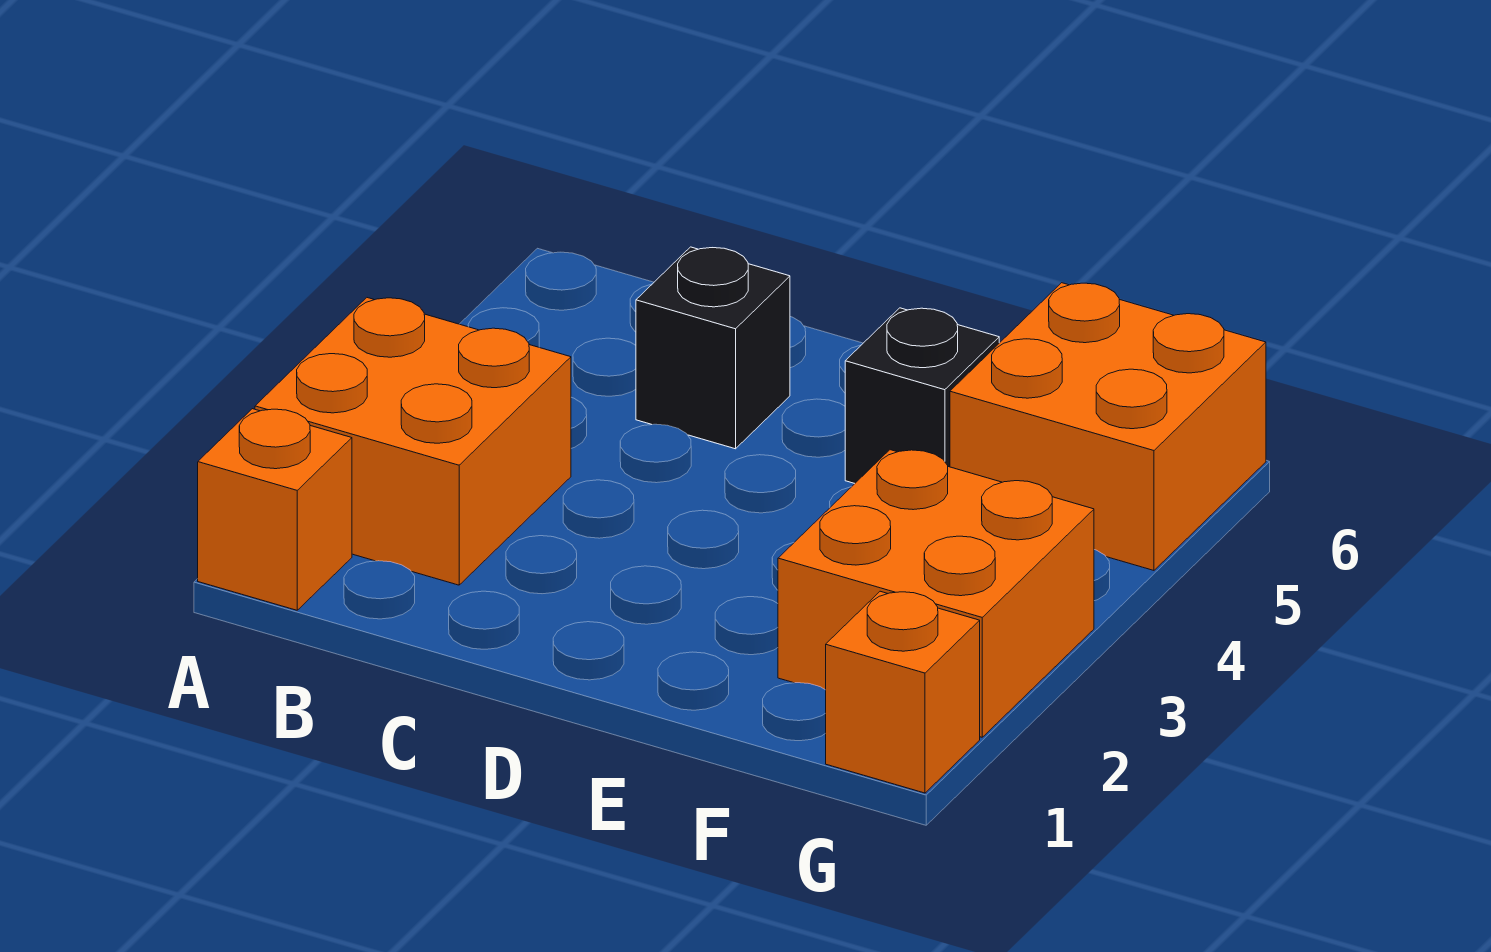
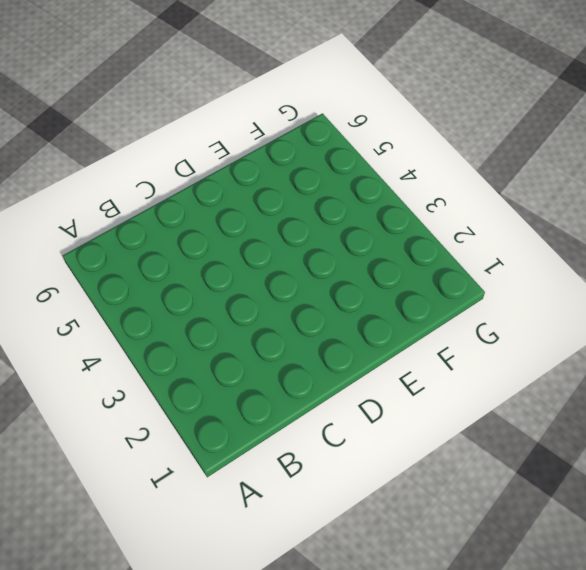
none -> orange brick A1 level 1
none -> orange brick A2:B3 level 1

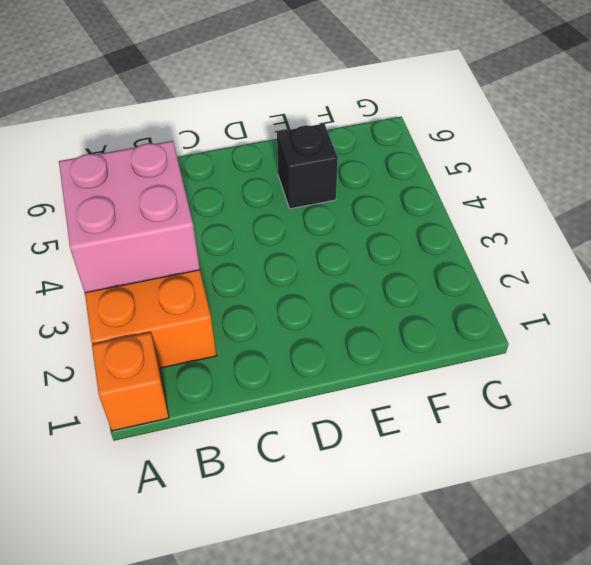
pink brick A3:B4 level 2 -> none
none -> black brick C5 level 1
none -> orange brick F2:G3 level 1

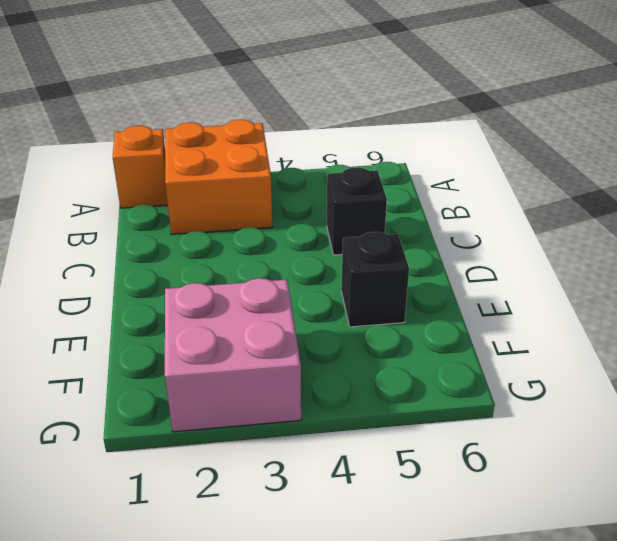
pink brick F2:G3 level 1 -> orange brick F2:G3 level 1
none -> orange brick F5:G6 level 1
none -> orange brick G1 level 1

